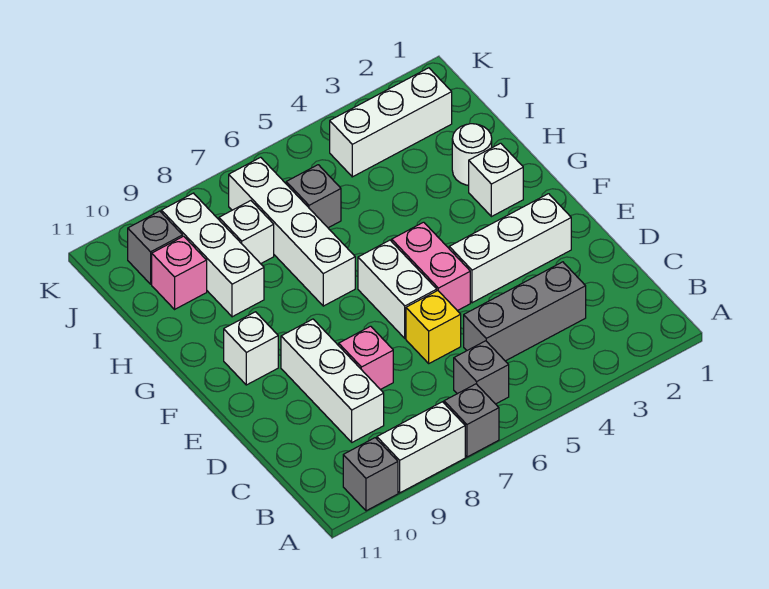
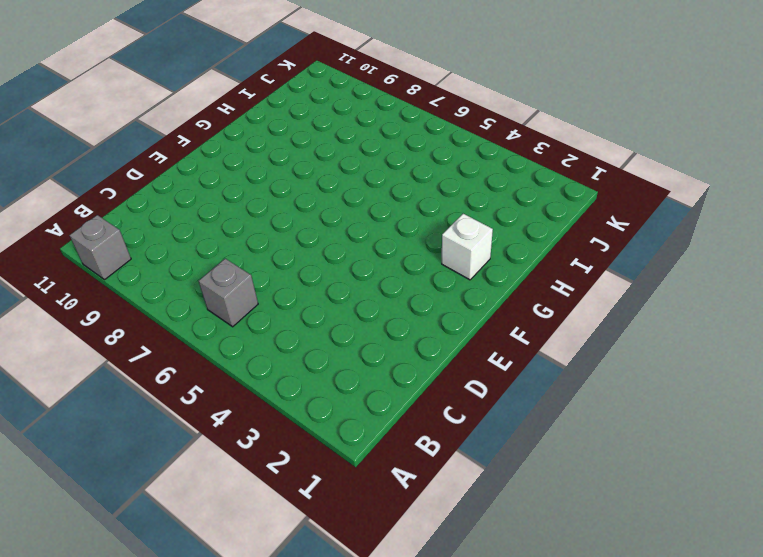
none -> grey brick A7 level 1
none -> white brick A8:A9 level 1
none -> grey brick C3:C5 level 1

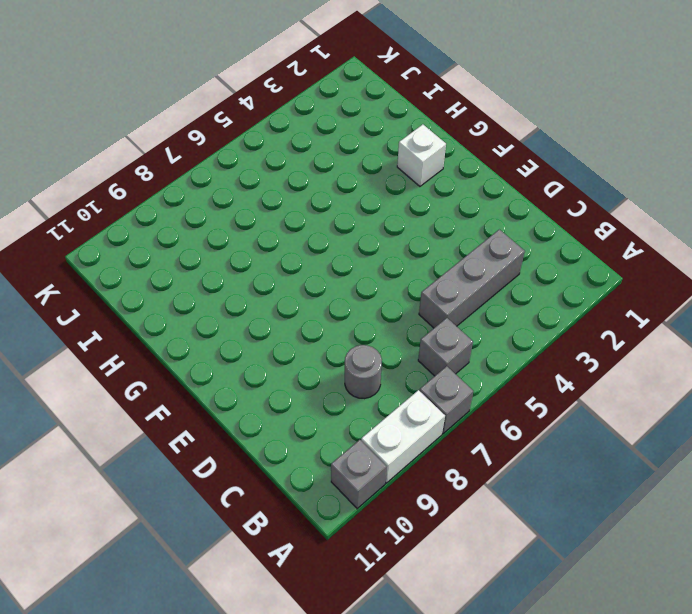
grey round brick C8 level 1 -> none
none -> white brick C9:E9 level 1
none -> yellow brick D6 level 1
none -> pink brick D8 level 1

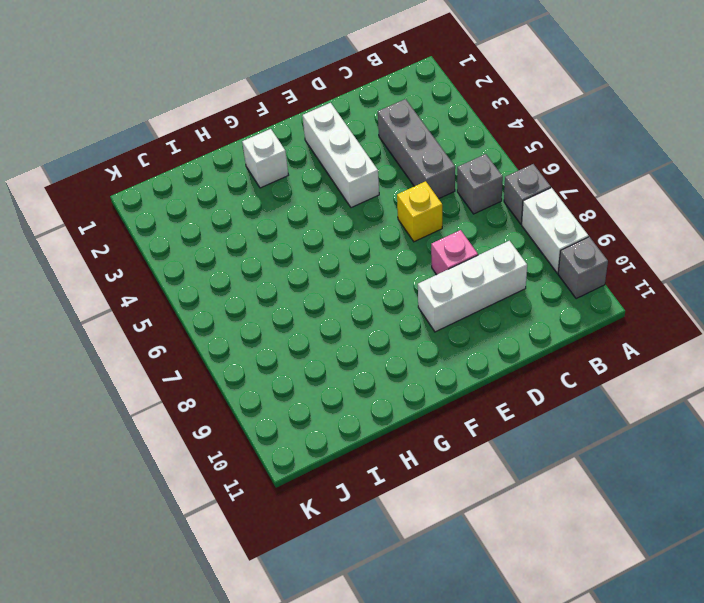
none -> pink brick E5:F5 level 1
none -> white brick E6:F6 level 1
none -> white brick F10 level 1

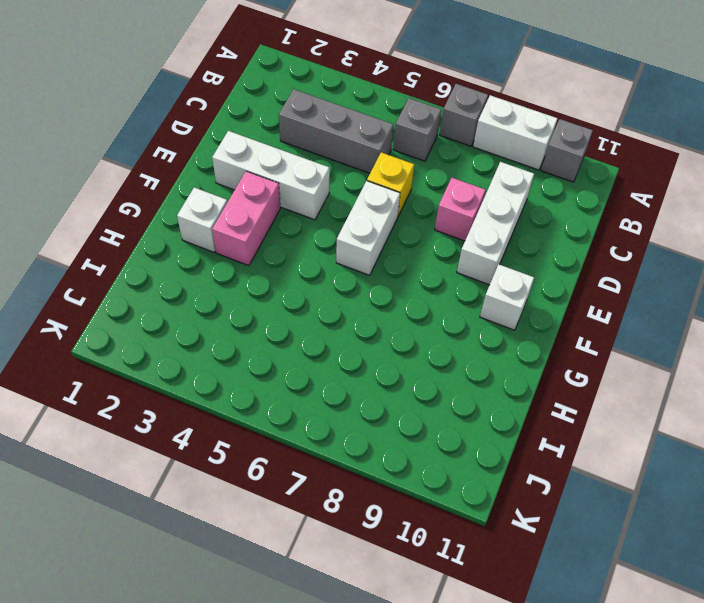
pink brick F3:G3 level 1 -> pink brick E5:F5 level 1
none -> white brick G7:J7 level 1
none -> white round brick H2 level 1
none -> white brick H9:J9 level 1

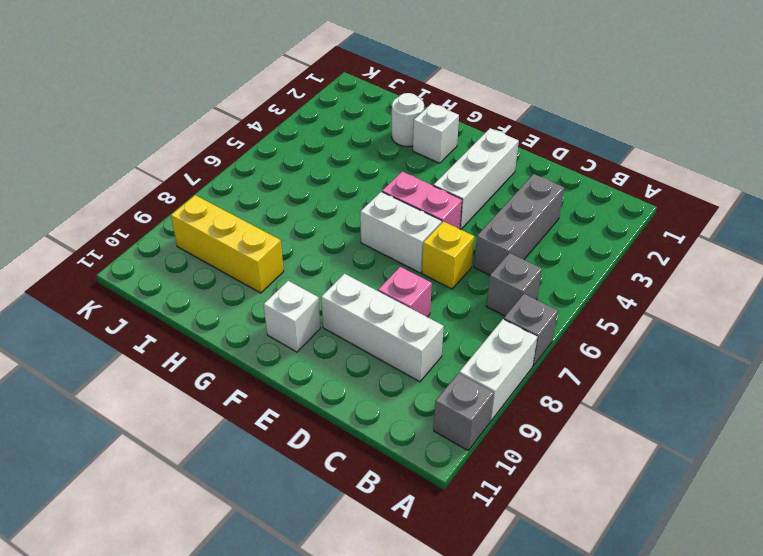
yellow brick H9:J9 level 1 -> white brick H9:J9 level 1
none -> white brick G7:J7 level 1
none -> grey brick I6 level 1
none -> white brick I8 level 1

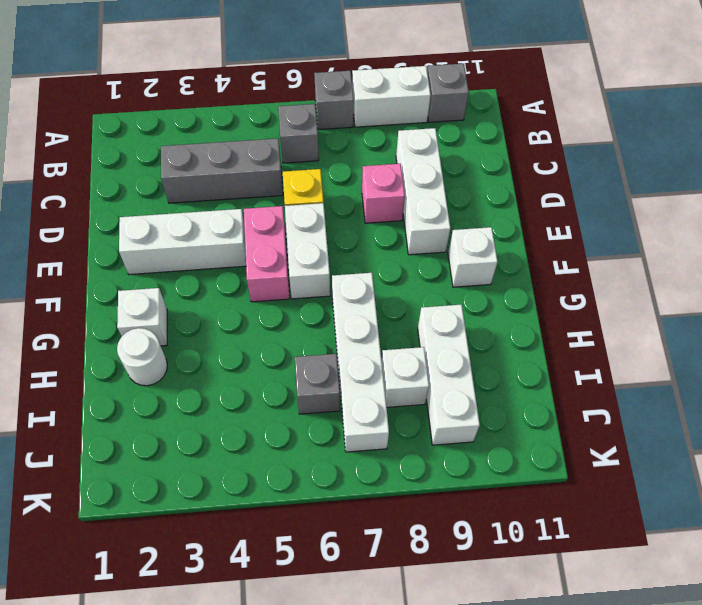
none -> pink brick I10 level 1
none -> white brick J2:J4 level 1
none -> grey brick J10 level 1

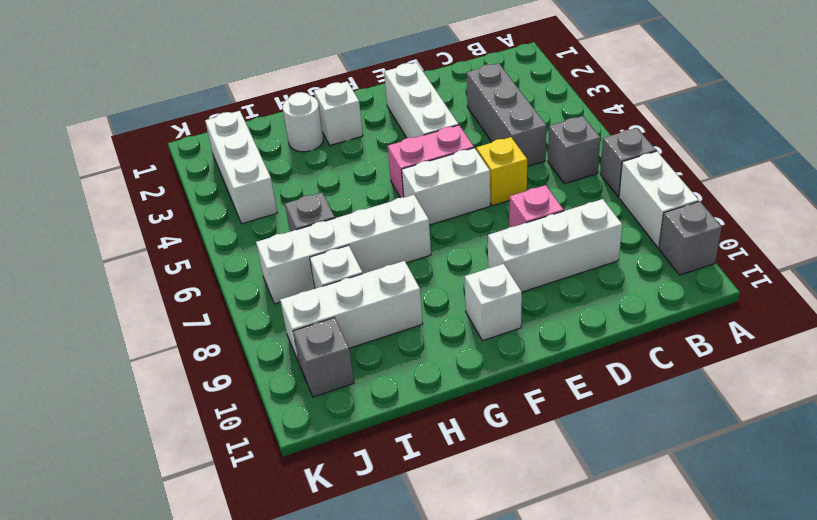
none -> pink brick I10 level 1

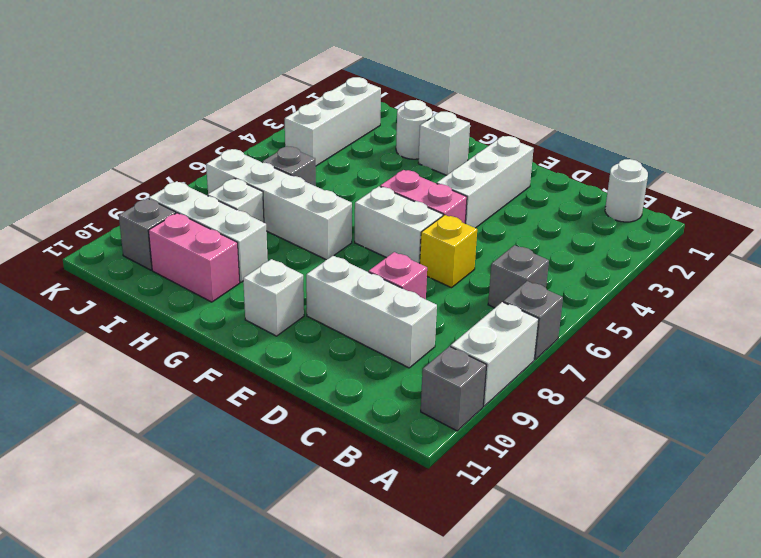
white round brick B1 level 1 -> none
pink brick H10:I10 level 1 -> pink brick I10 level 1
none -> grey brick C3:C5 level 1

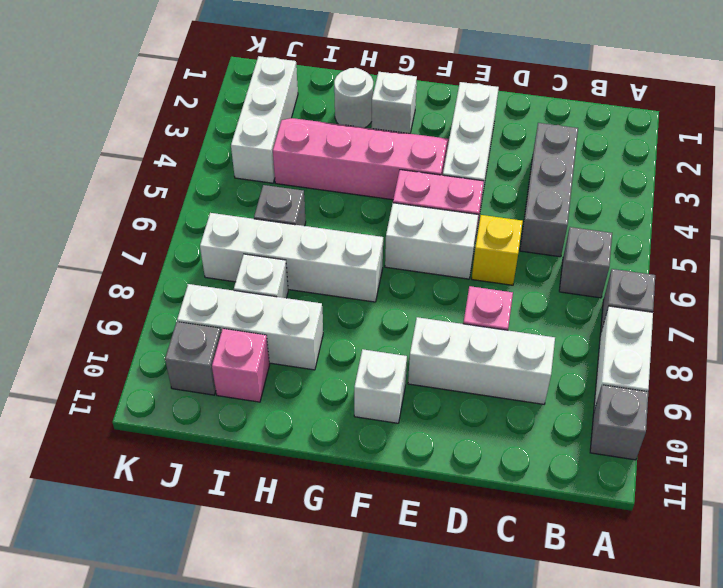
pink slope F3:I4 level 1 top 4 -> none

